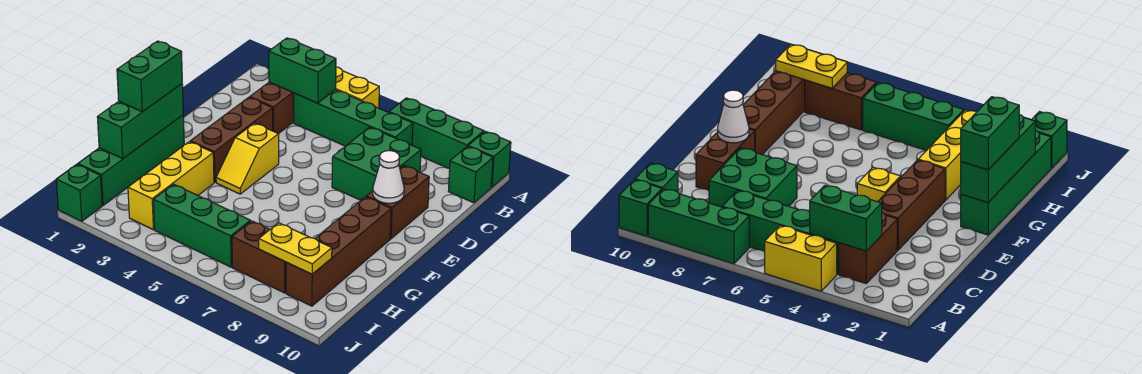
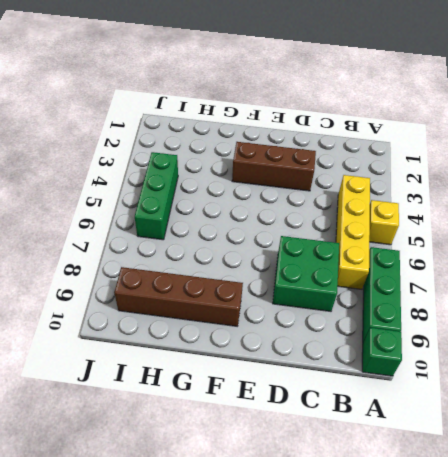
yellow brick A5 level 1 -> yellow brick A4:A5 level 1
yellow brick B4:B7 level 1 -> green brick B4:B7 level 1
none -> brown brick B3:C3 level 1
none -> green brick B10 level 1
none -> brown brick D9:E9 level 1

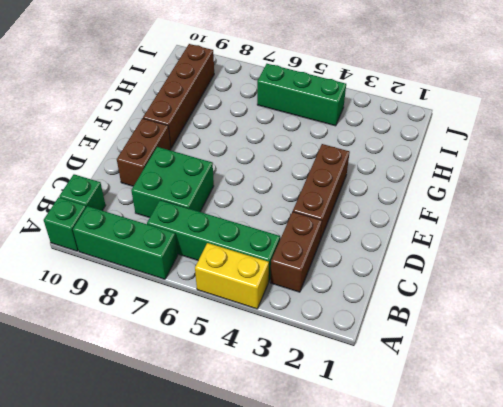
none -> yellow slope E4:F4 level 1 top E
none -> green brick F1:I1 level 1
none -> yellow brick G3:I3 level 1

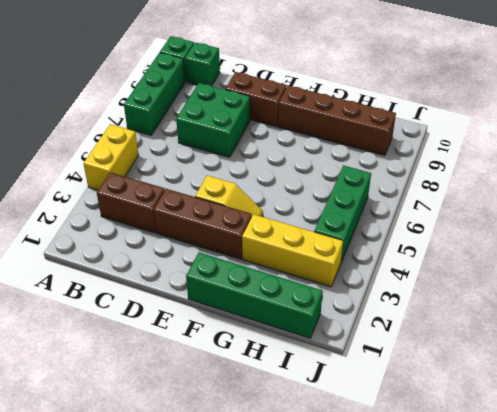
none -> green brick B4:B7 level 1
none -> brown brick I7:I8 level 1
none -> green brick J1 level 1

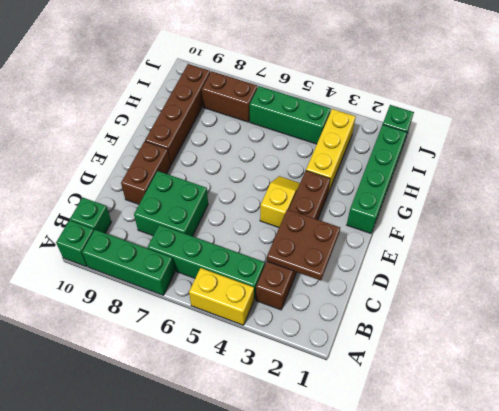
brown plate C2:D3 level 2 -> none
none -> green brick B3:B4 level 2
none -> white cone E9 level 2
none -> green brick F1:H1 level 2

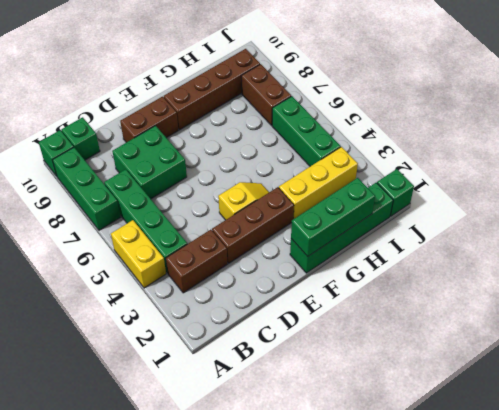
none -> green brick B3:B4 level 2
none -> white cone E9 level 2
none -> yellow plate I8:I9 level 2

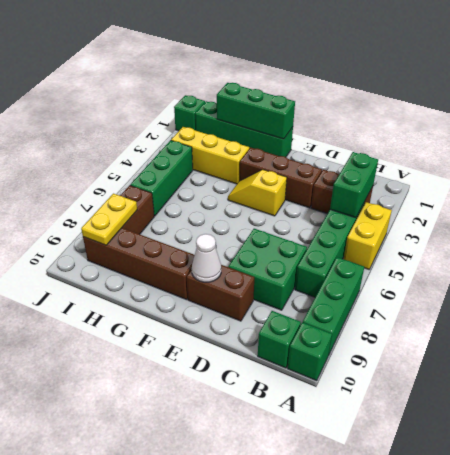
none -> green brick F1:G1 level 3

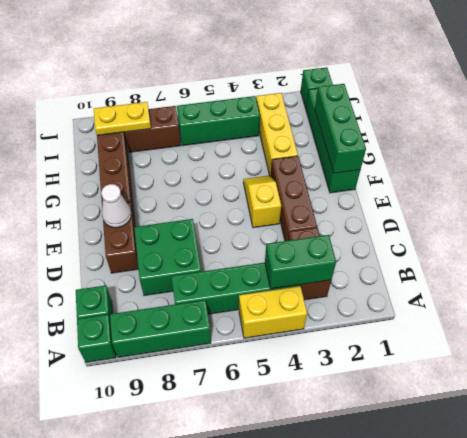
none -> green brick F1:G1 level 3

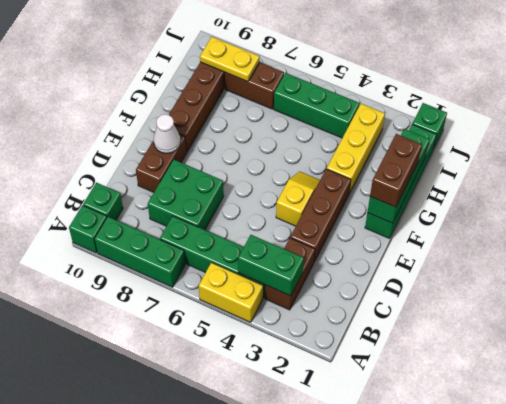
brown brick F1:G1 level 3 -> green brick F1:G1 level 3

